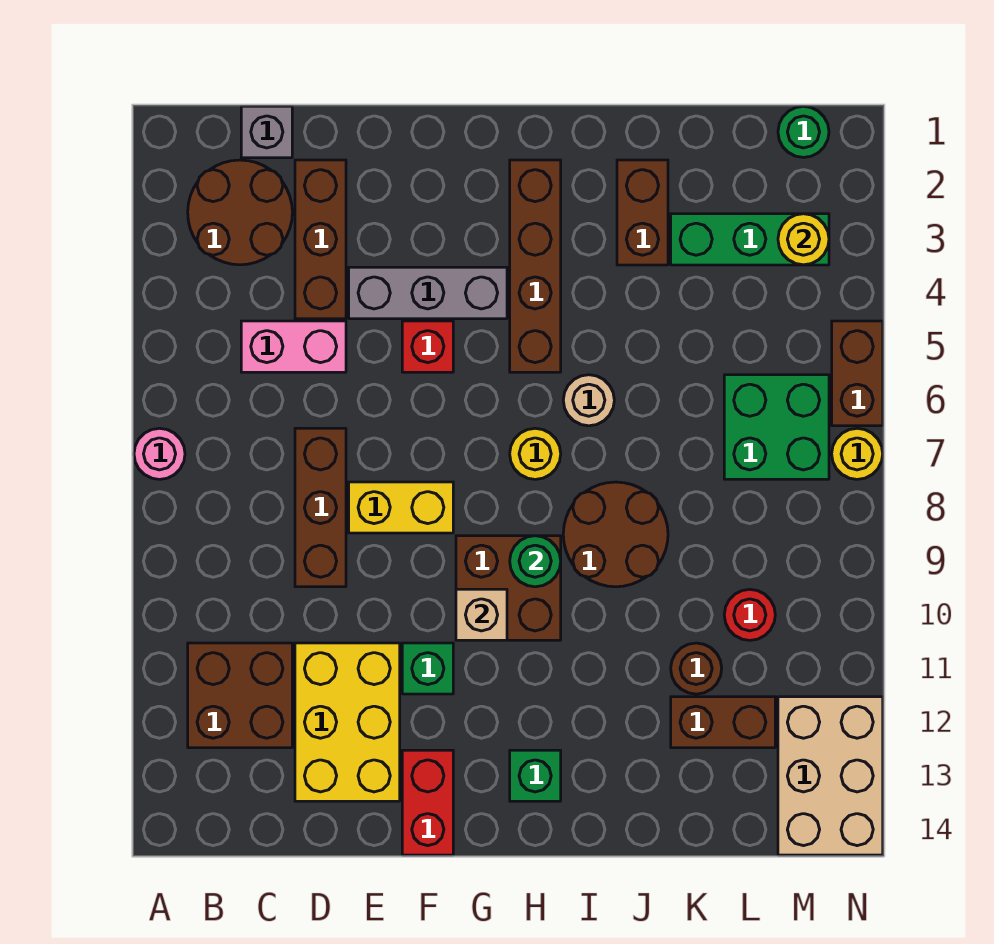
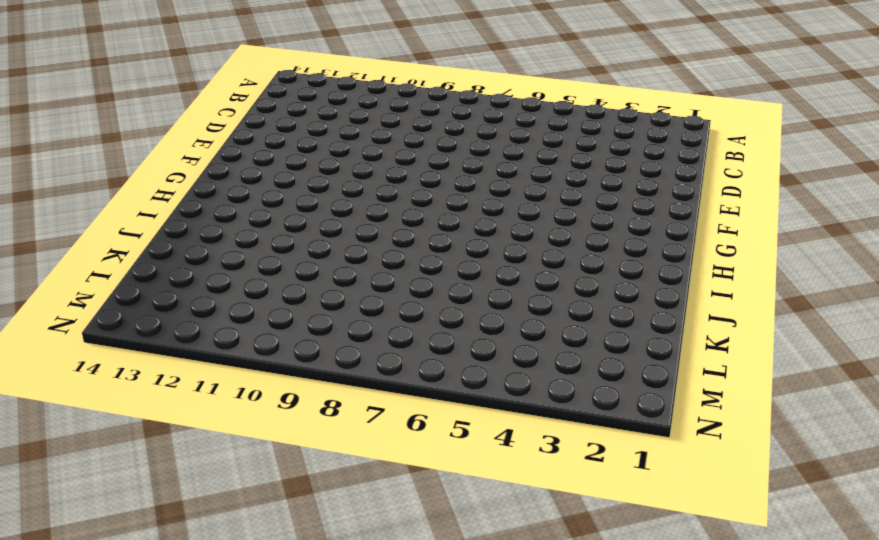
none -> pink round brick A7 level 1
none -> brown round brick B2:C3 level 1
none -> brown brick B11:C12 level 1
none -> grey brick C1 level 1

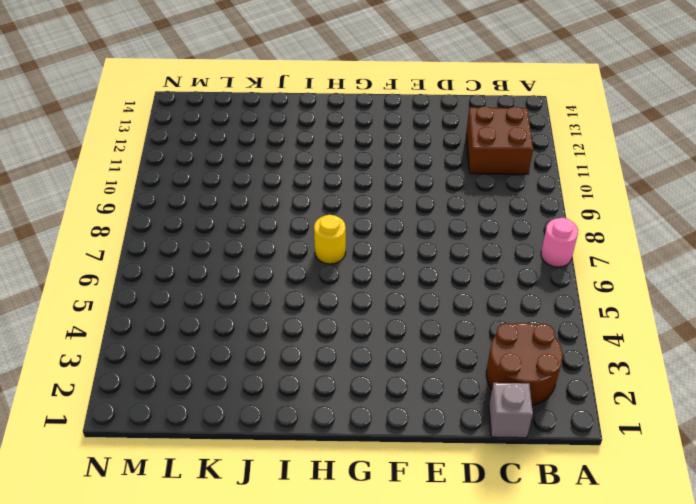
none -> pink brick C5:D5 level 1
none -> brown brick D2:D4 level 1
none -> brown brick D7:D9 level 1
none -> yellow brick D11:E13 level 1

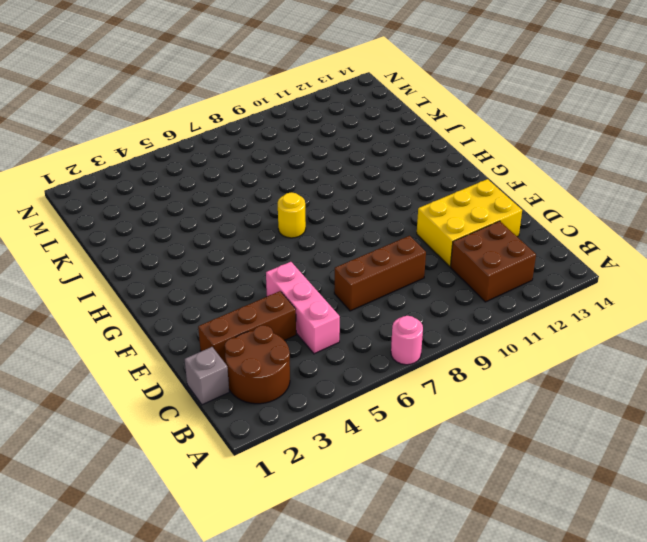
pink brick C5:E5 level 1 -> pink brick C5:D5 level 1
none -> grey brick E4:G4 level 1
none -> yellow brick E8:F8 level 1
none -> red brick F5 level 1
none -> green brick F11 level 1

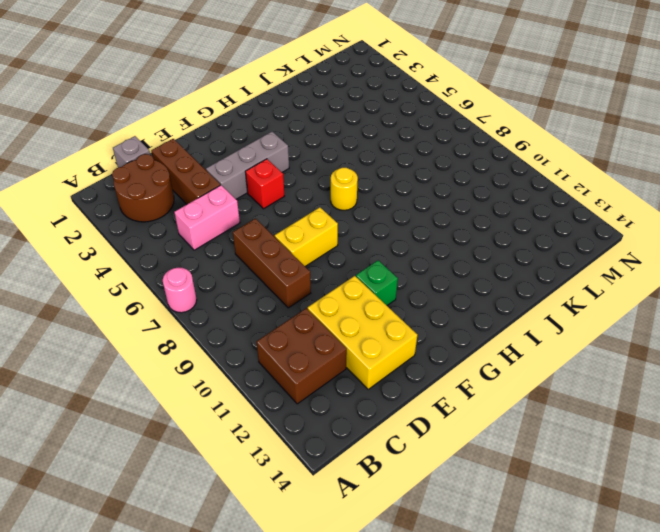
none -> red brick F13:F14 level 1
none -> brown brick G9:H10 level 1
none -> brown brick H2:H5 level 1
none -> green brick H13 level 1

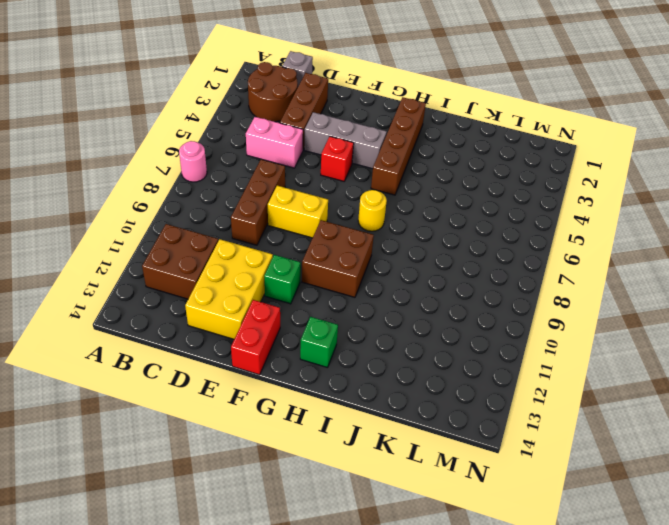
none -> tan round brick I6 level 1
none -> brown round brick I8:J9 level 1
none -> brown brick J2:J3 level 1
none -> green brick K3:M3 level 1

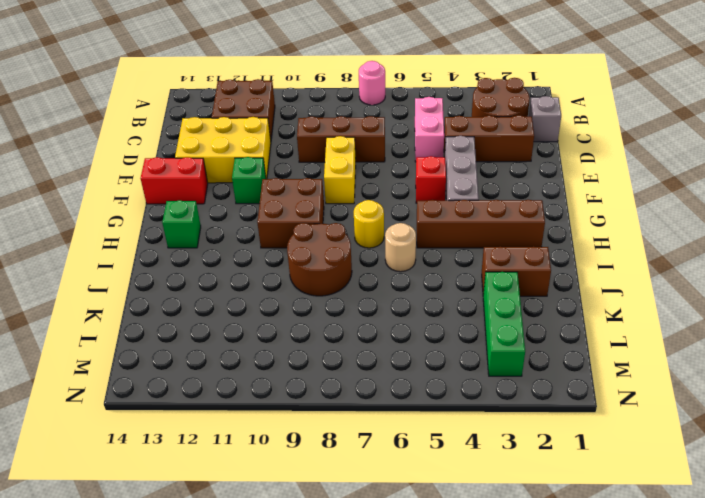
none -> brown round brick K11 level 1
none -> brown brick K12:L12 level 1
none -> green brick L6:M7 level 1
none -> red round brick L10 level 1

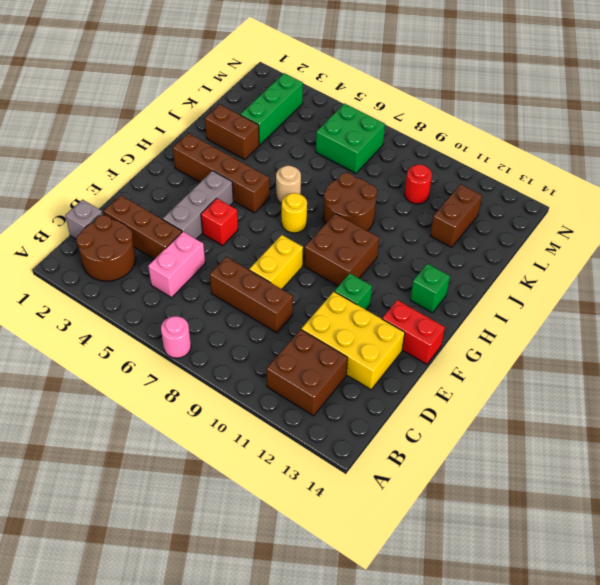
none -> brown round brick K11 level 1
none -> green round brick M1 level 1
none -> tan brick M12:N14 level 1
none -> brown brick N5:N6 level 1

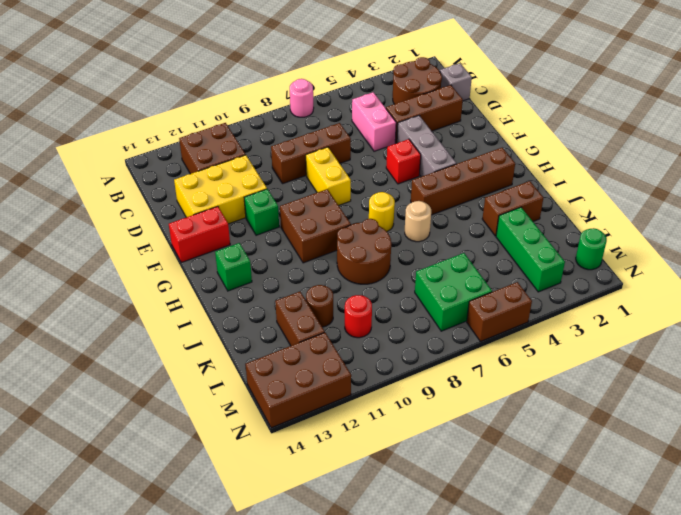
brown brick M12:N14 level 1 -> tan brick M12:N14 level 1
none -> yellow round brick N7 level 1
none -> tan brick G10 level 2
none -> green round brick H9 level 2
none -> yellow round brick M3 level 2

